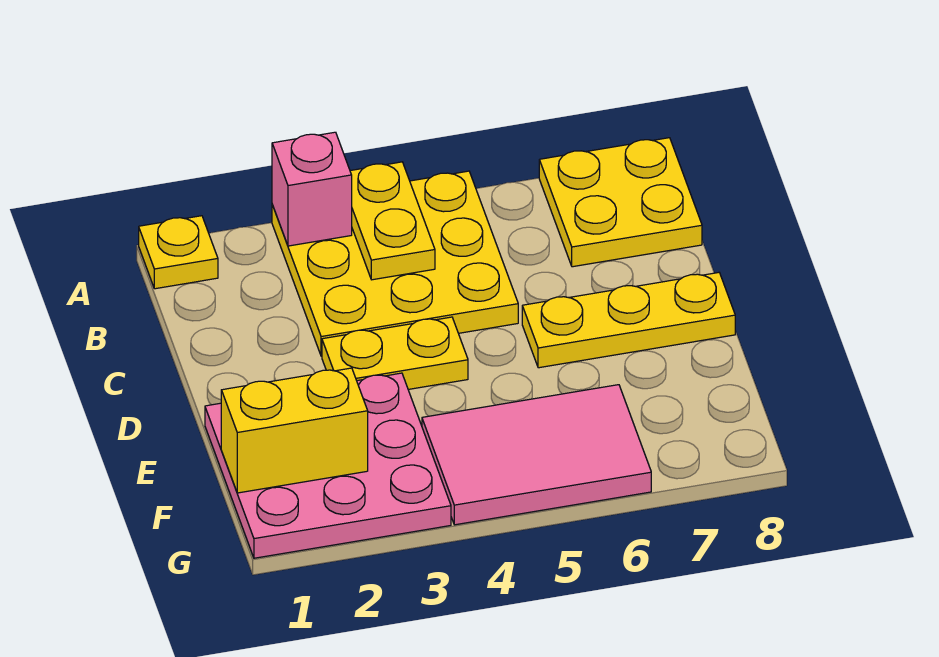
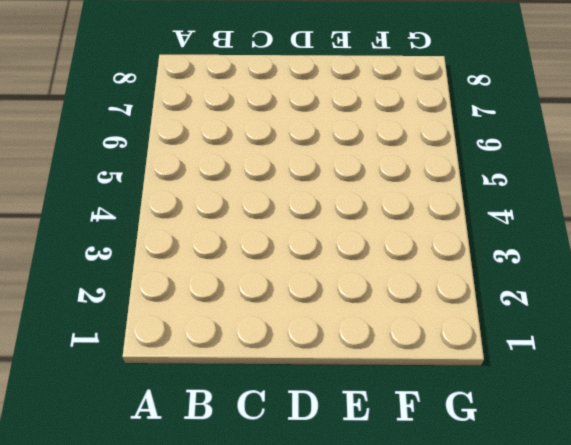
none -> yellow plate A1 level 1
none -> yellow plate A3:C5 level 1

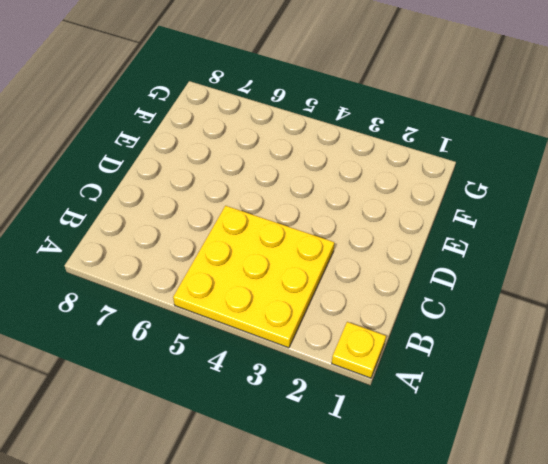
none -> yellow plate A7:B8 level 1
none -> yellow plate D3:D4 level 1

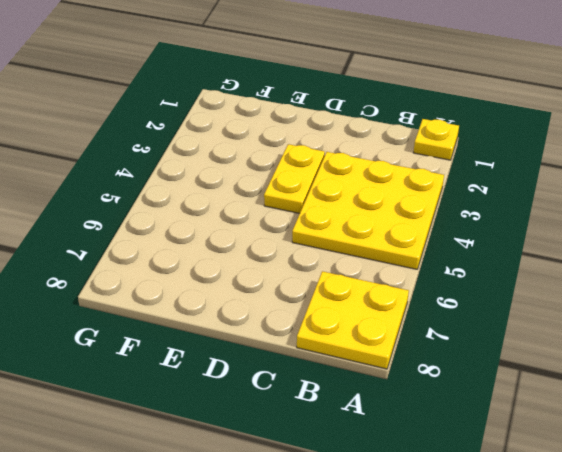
none -> yellow plate D6:D8 level 1
none -> pink plate E1:G3 level 1

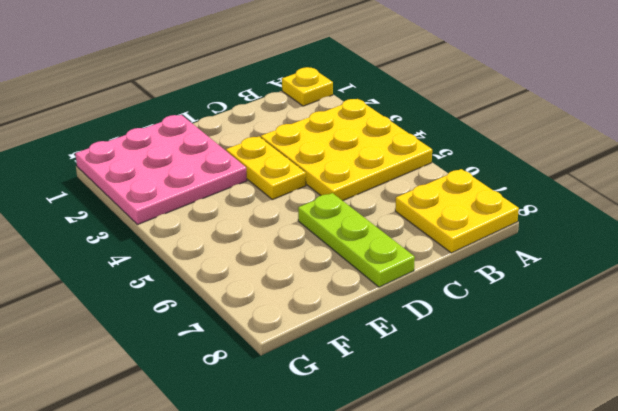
lime plate D6:D8 level 1 -> yellow plate D6:D8 level 1
none -> pink tile F4:G6 level 1
none -> pink brick A3 level 2

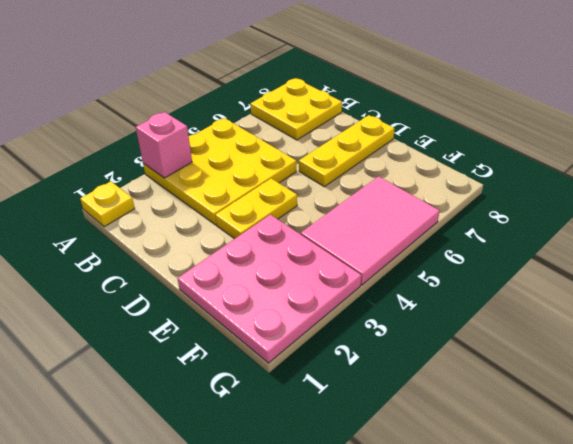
none -> yellow plate A4:B4 level 2
none -> yellow brick F1:F2 level 2

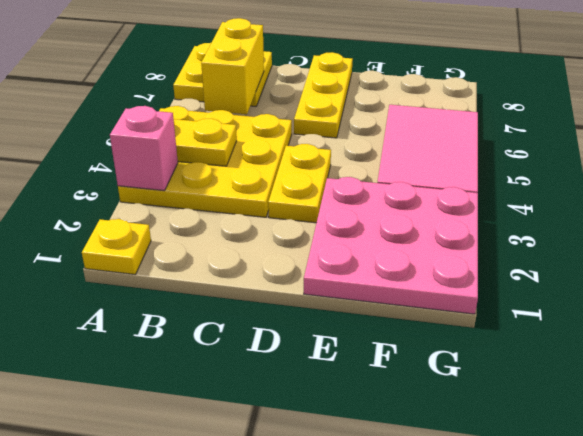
yellow brick B6:B7 level 2 -> yellow brick F1:F2 level 2

